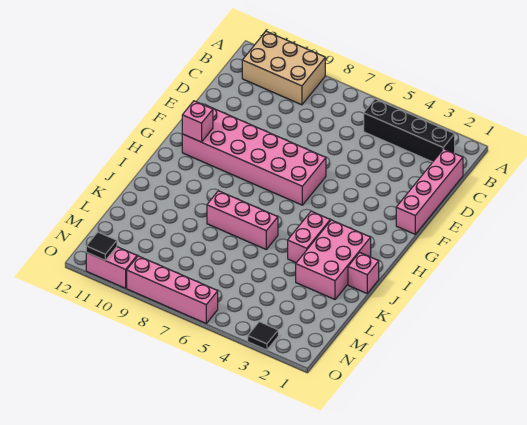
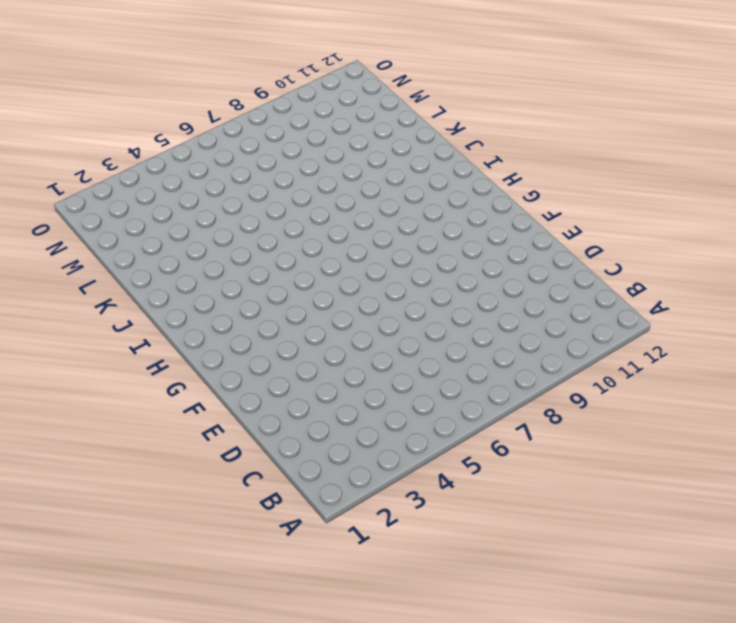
none -> tan brick A9:B11 level 1
none -> black brick B2:B5 level 1
none -> pink brick C1:F1 level 1

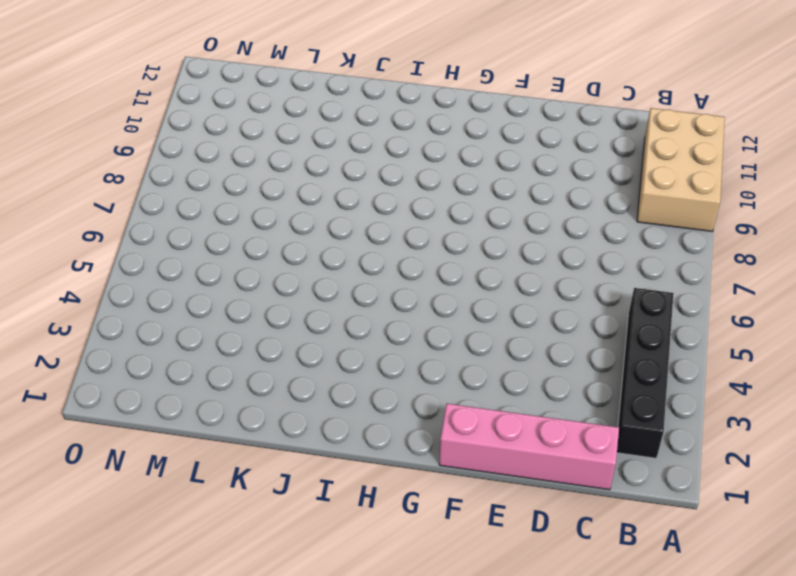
none -> pink brick F6:G11 level 1
none -> pink brick I2:K3 level 1
none -> pink brick I4:J4 level 1

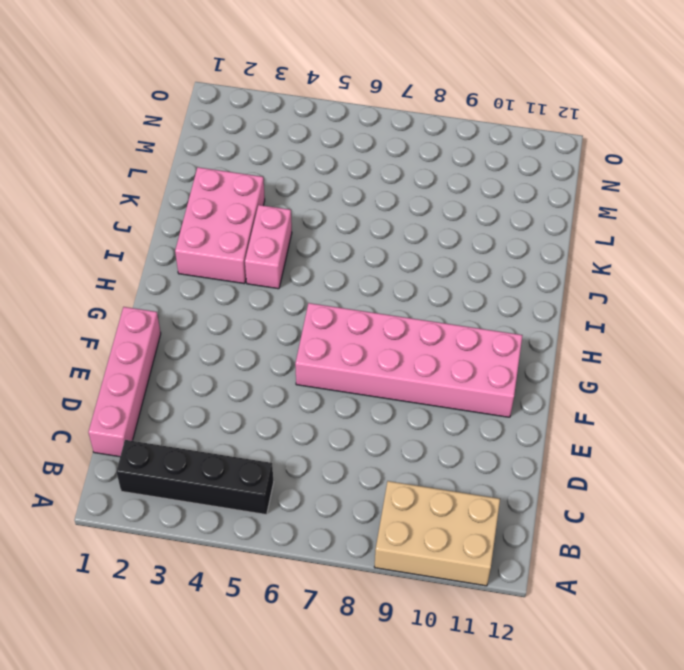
none -> pink brick J1 level 1
none -> pink brick J6:J8 level 1
none -> black tile O3 level 1

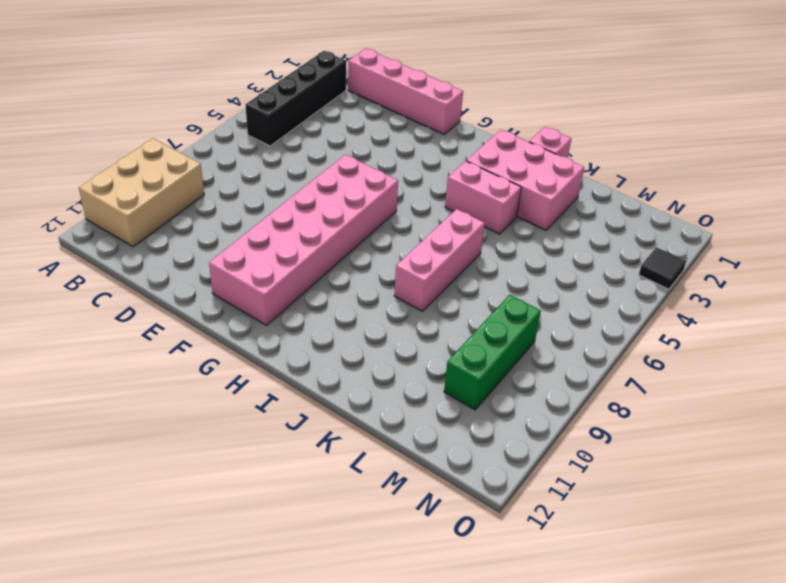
green brick M8:M10 level 1 -> none
none -> pink brick O6:O9 level 1
none -> pink brick O10:O11 level 1
none -> pink brick G11 level 2

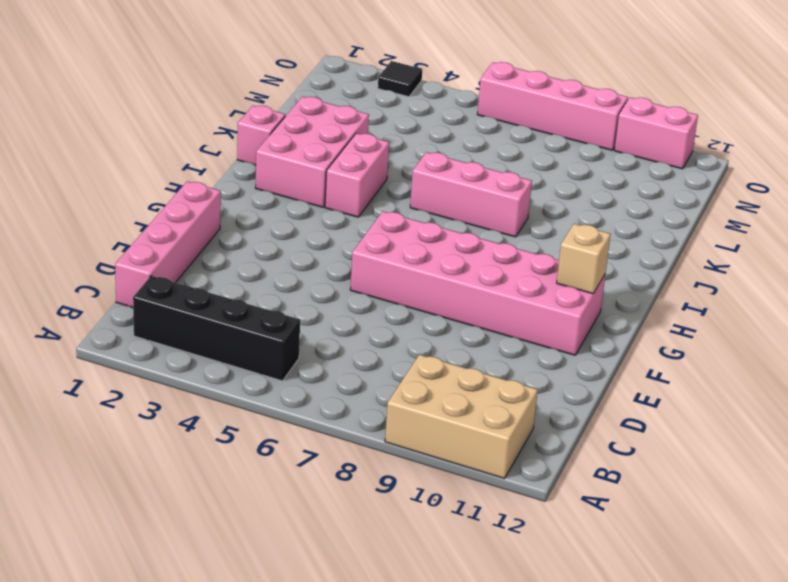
tan brick G11 level 2 -> pink brick G11 level 2
none -> black tile O11 level 2

